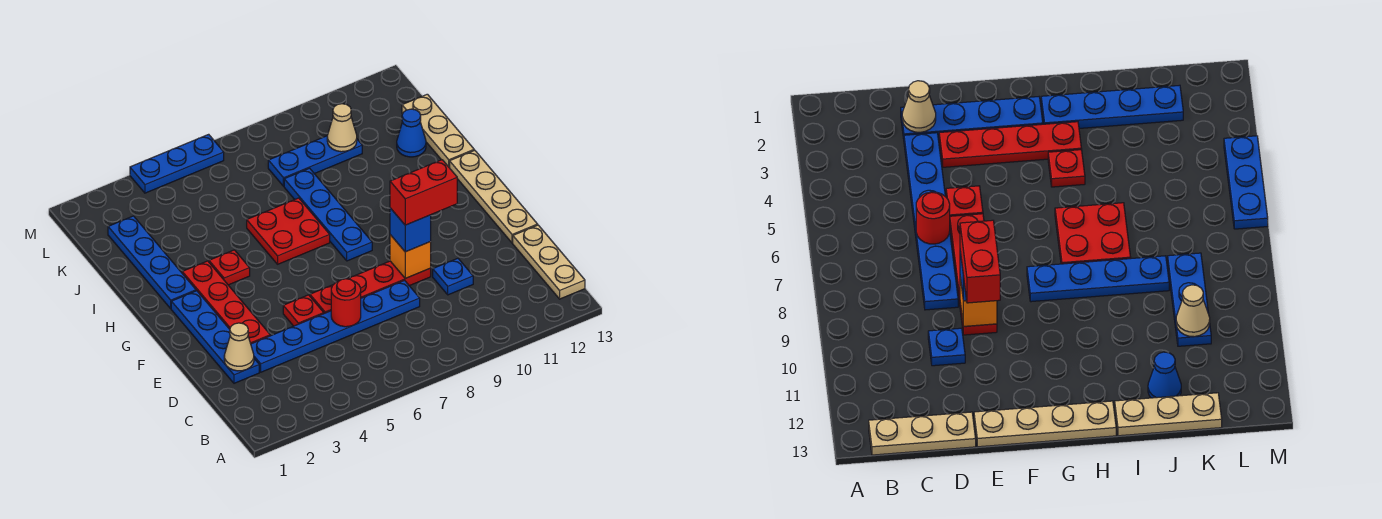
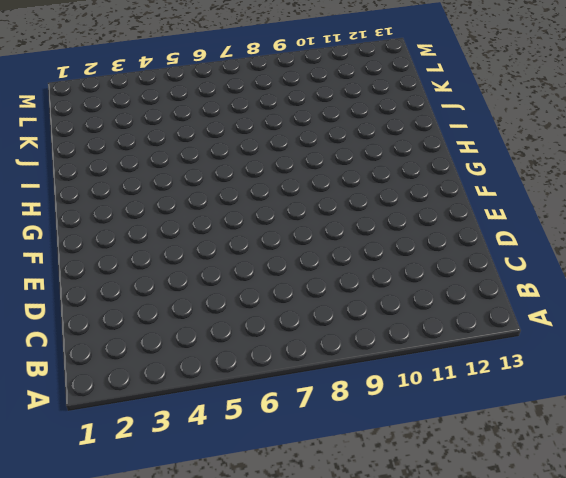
none -> tan plate B13:D13 level 1
none -> blue plate D2:G2 level 1
none -> blue plate D3:D8 level 1

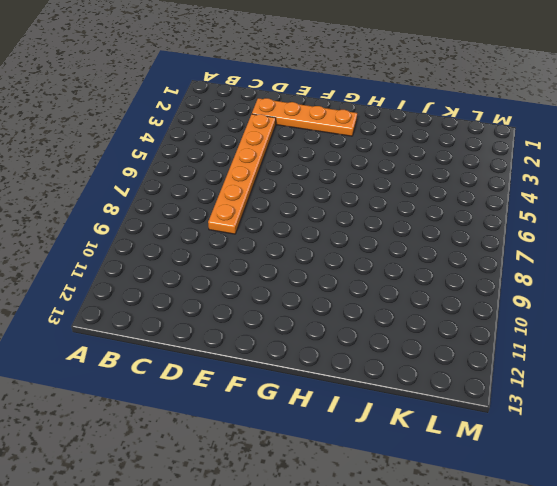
orange plate D2:G2 level 1 -> blue plate D2:G2 level 1
orange plate D3:D8 level 1 -> blue plate D3:D8 level 1
none -> tan plate B13:D13 level 1
none -> blue plate D10 level 1
none -> red plate E3:H3 level 1

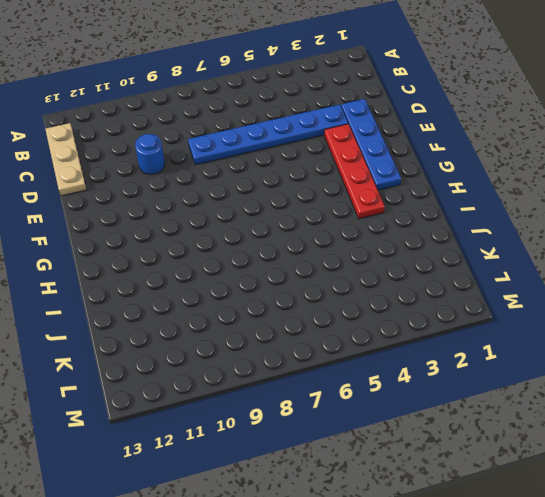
blue round brick D10 level 1 -> blue plate D10 level 1
none -> red plate E5 level 1
none -> red plate E6:E9 level 1
none -> tan plate E13:H13 level 1

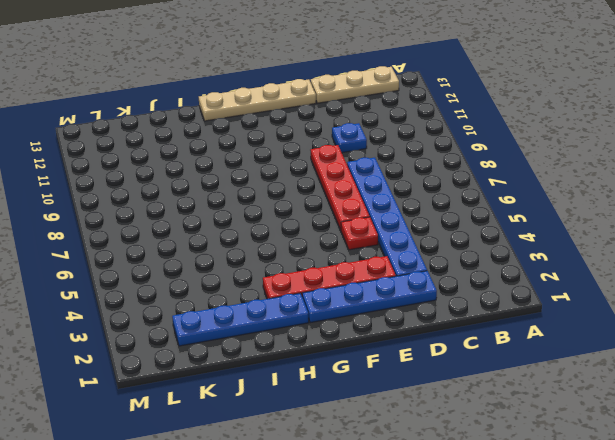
none -> blue plate G8:J8 level 1
none -> red plate H4 level 1
none -> red plate H6:I7 level 1

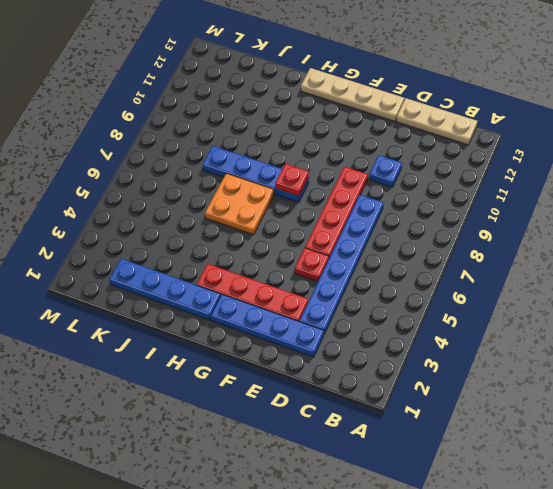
red plate G8 level 2 -> red plate H4 level 1
orange plate H6:I7 level 1 -> red plate H6:I7 level 1
none -> tan plate I13:K13 level 1
none -> blue cone J12 level 1
none -> blue plate K8:K10 level 1

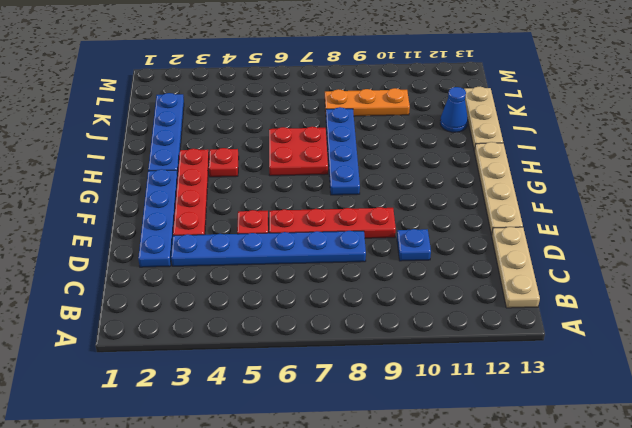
orange plate K8:K10 level 1 -> blue plate K8:K10 level 1
none -> blue plate M4:M6 level 1
none -> tan cone D2 level 2
none -> red round brick D6 level 2

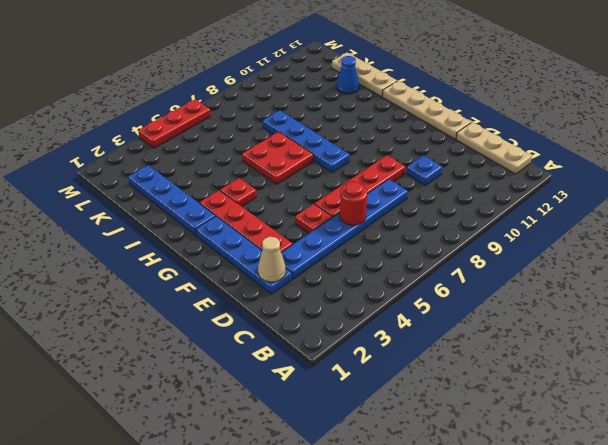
red plate M4:M6 level 1 -> blue plate M4:M6 level 1
none -> blue plate K8:K10 level 1
none -> orange brick E9 level 2
none -> tan cone K10 level 2

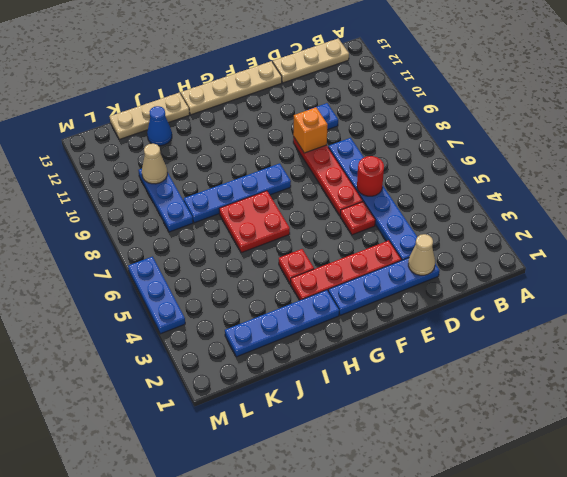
none -> blue brick E9 level 3
none -> red brick E9:E10 level 4

